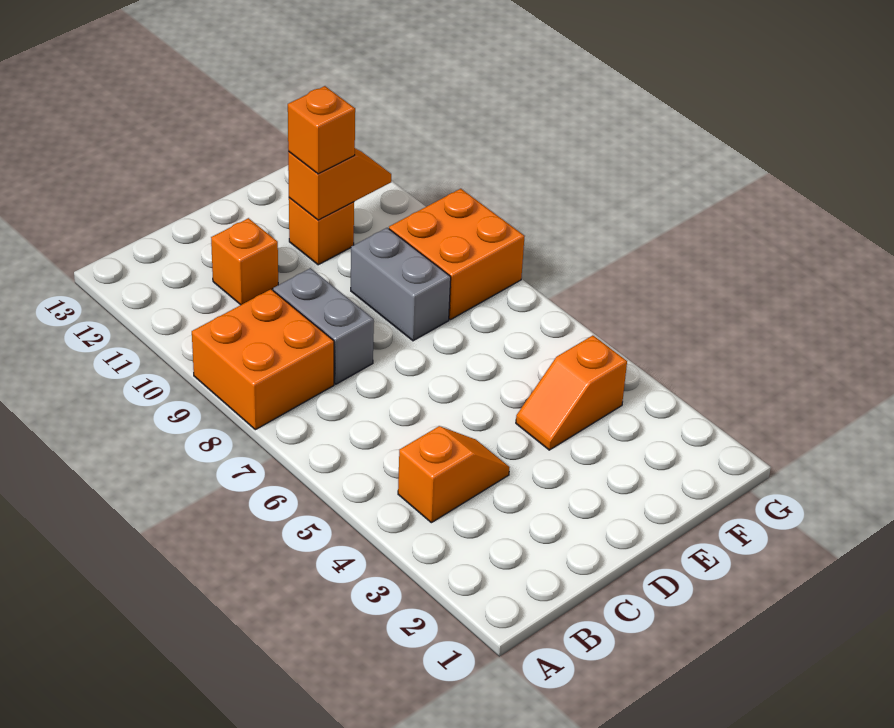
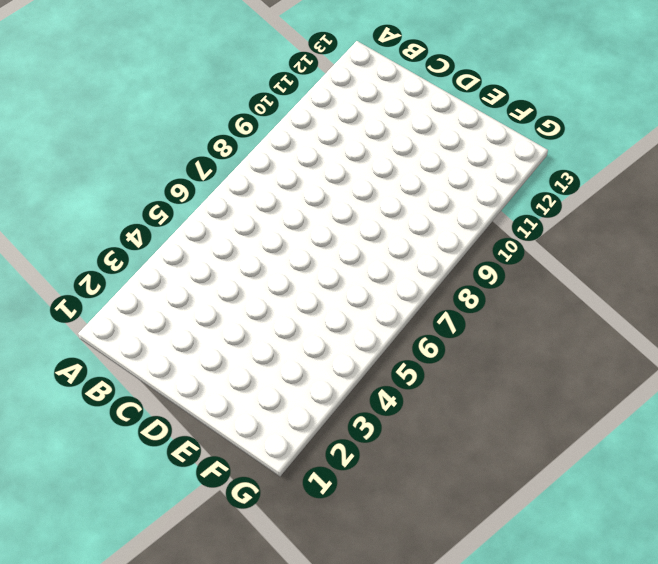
none -> orange brick A8:B9 level 1
none -> orange slope B4:C4 level 1 top B

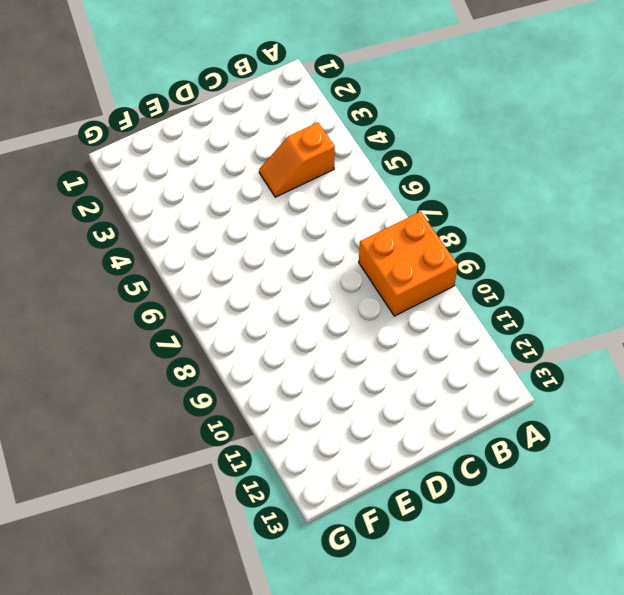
none -> grey brick C8:C9 level 1
none -> orange brick C11 level 1

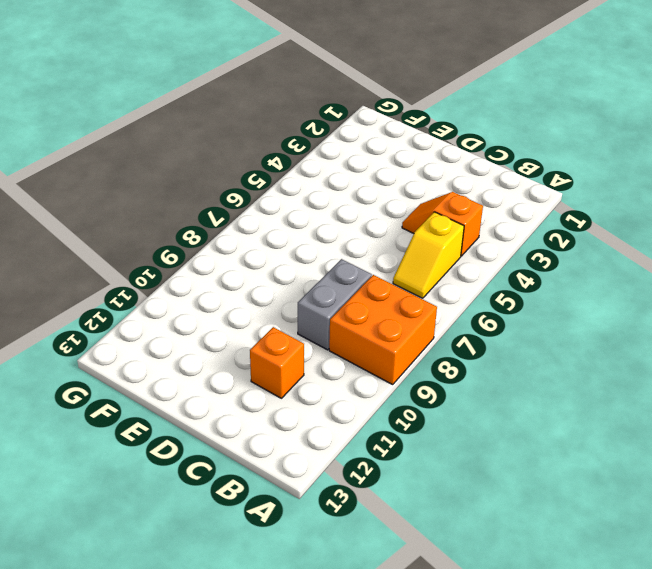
yellow slope B5:B6 level 1 top 5 -> none
none -> orange slope E4:F4 level 1 top F
none -> grey brick E8:E9 level 1

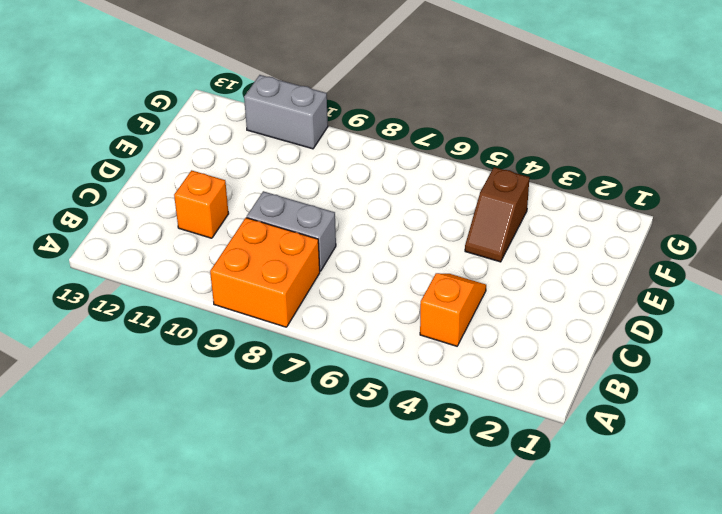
brown slope E4:F4 level 1 top F -> orange slope E4:F4 level 1 top F
grey brick G10:G11 level 1 -> grey brick E8:E9 level 1
none -> orange brick E11 level 1
none -> orange brick F8:G9 level 1

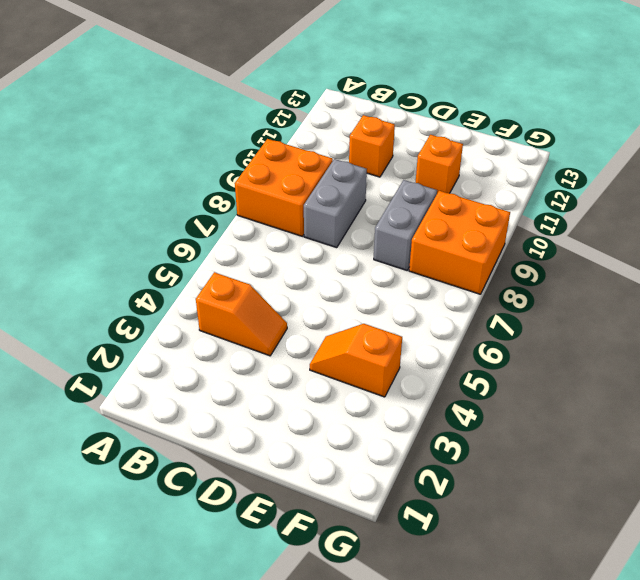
none -> orange slope E11:F11 level 2 top E
none -> orange brick E11 level 3

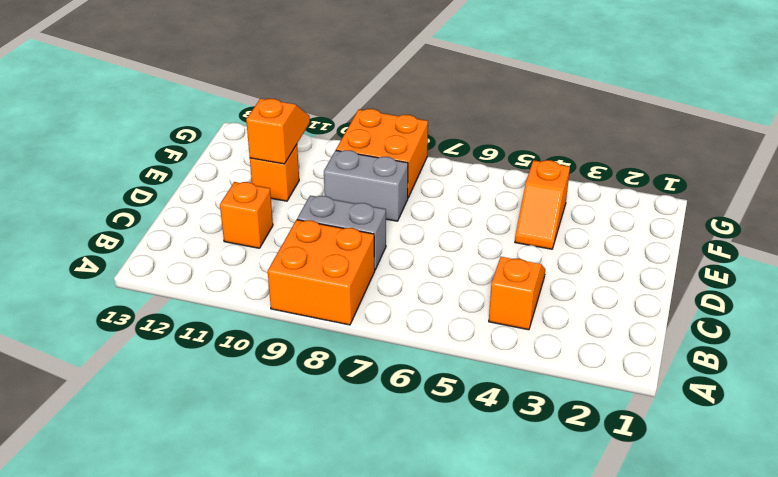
none -> orange brick E11 level 3

